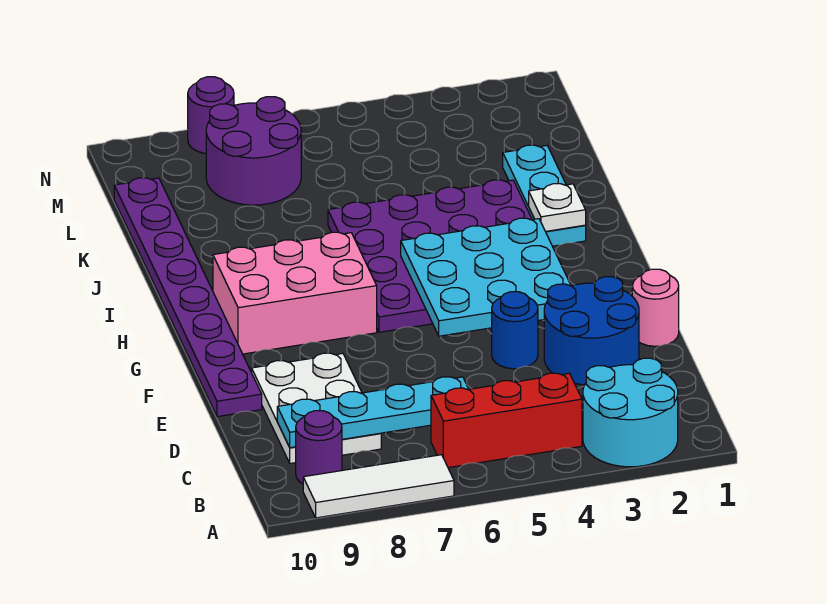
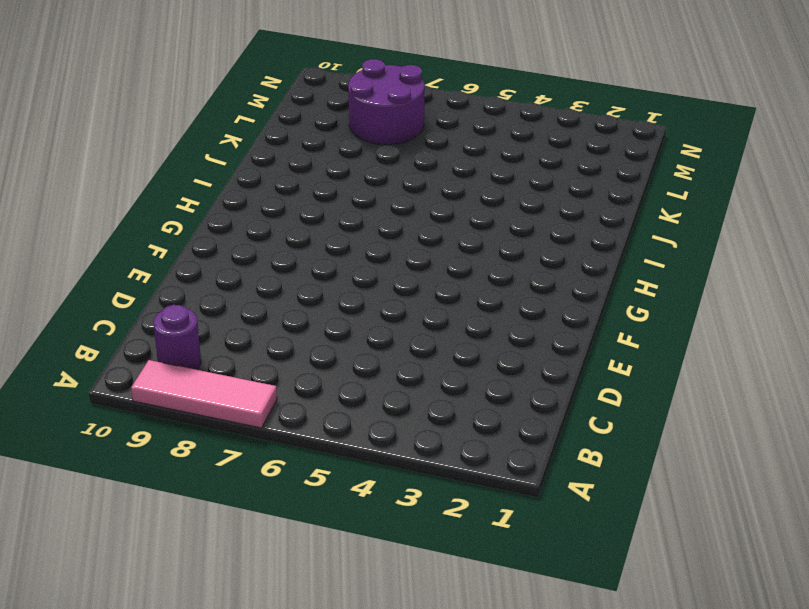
pink tile A7:A9 level 1 -> white tile A7:A9 level 1
none -> cyan round brick A2:B3 level 1
none -> red brick B4:B6 level 1
none -> white plate C8:E9 level 1

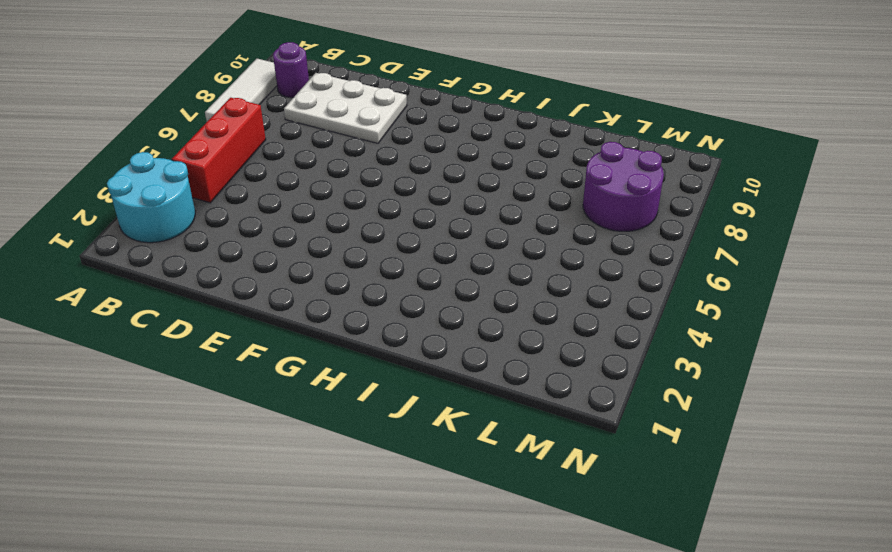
none -> blue round brick D2:E3 level 1
none -> pink round brick E1 level 1
none -> blue round brick E4 level 1

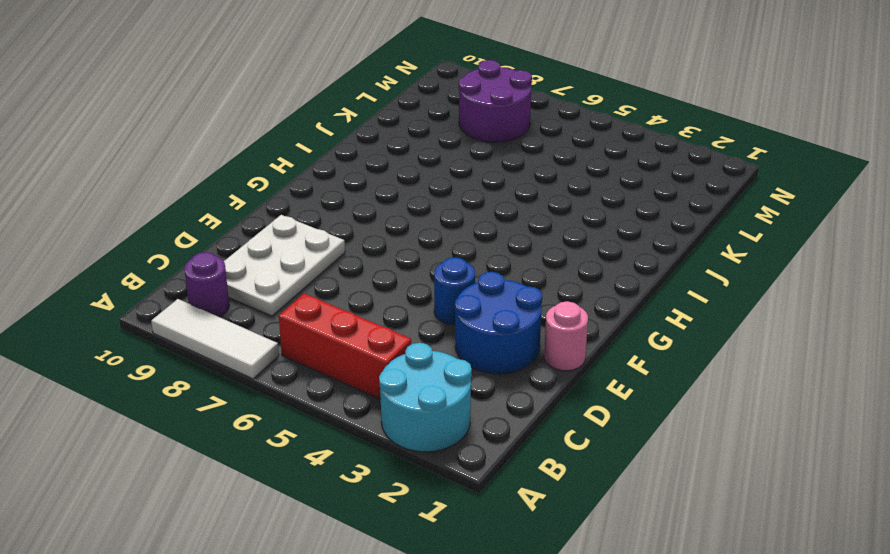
none -> purple plate E10:L10 level 1
none -> purple plate G3:J6 level 1
none -> pink brick G7:H9 level 1

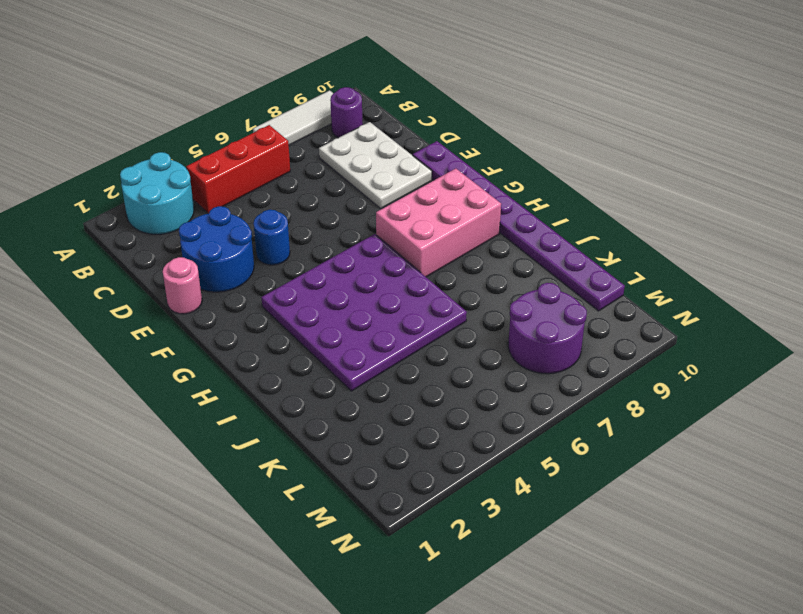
none -> cyan plate I2:K2 level 1
none -> purple round brick N8 level 1
none -> cyan plate C6:C9 level 2

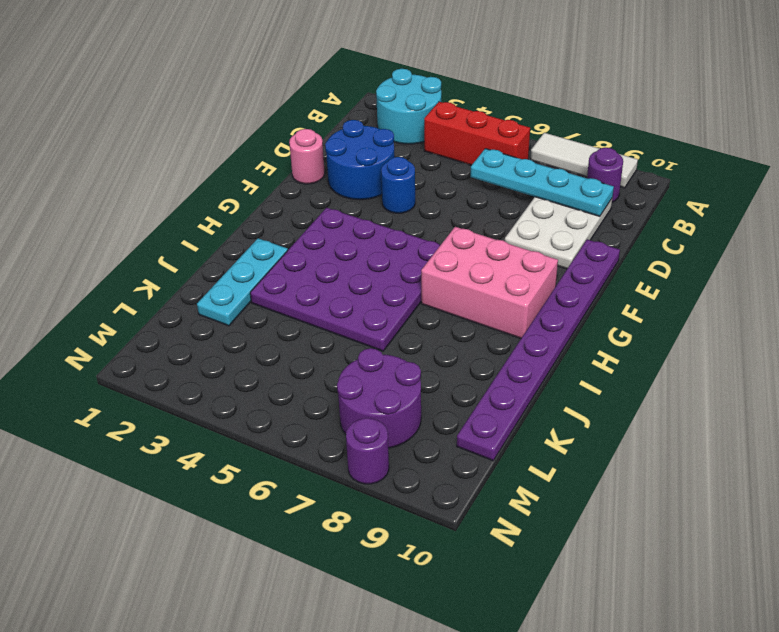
none -> cyan plate F3:H5 level 2
none -> white plate I2 level 2

